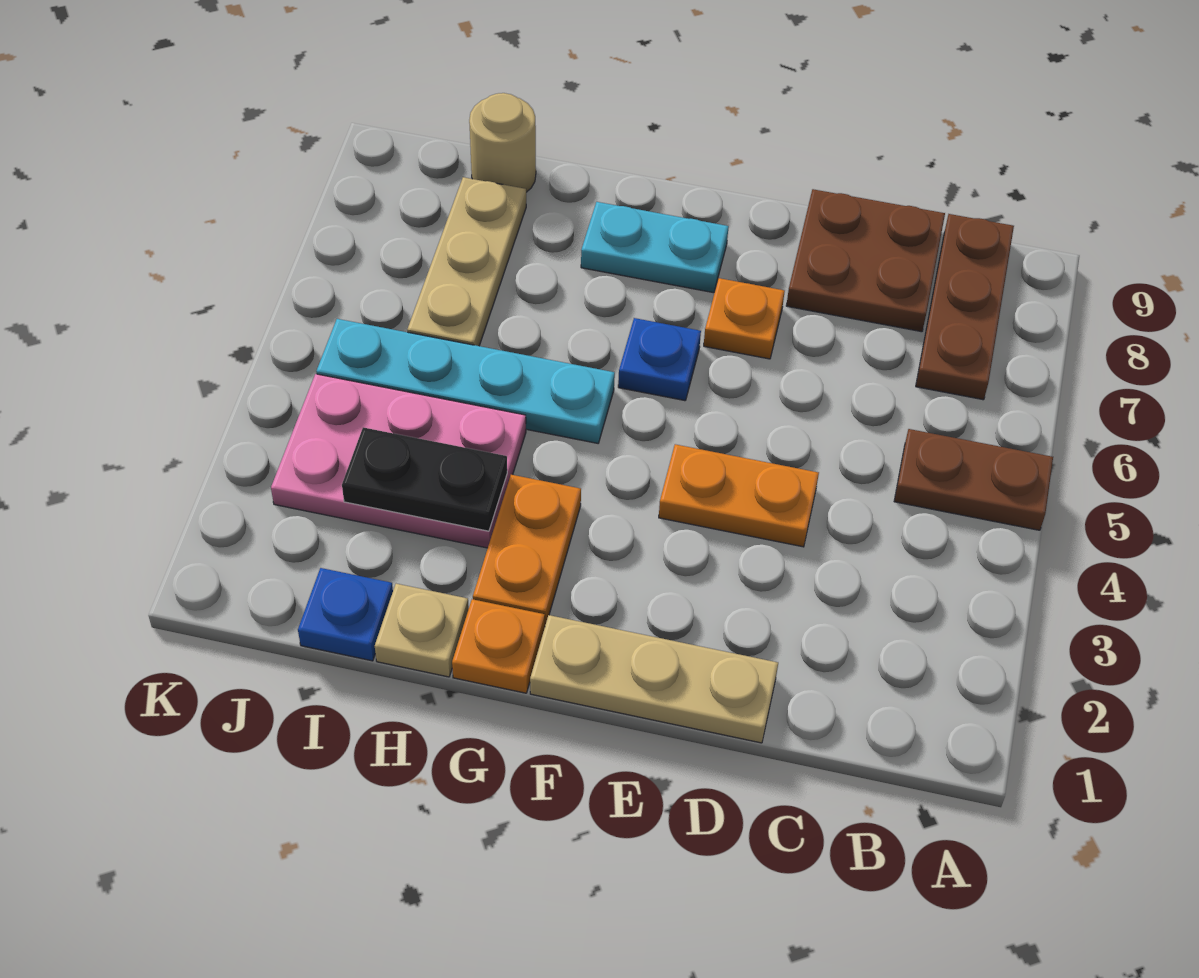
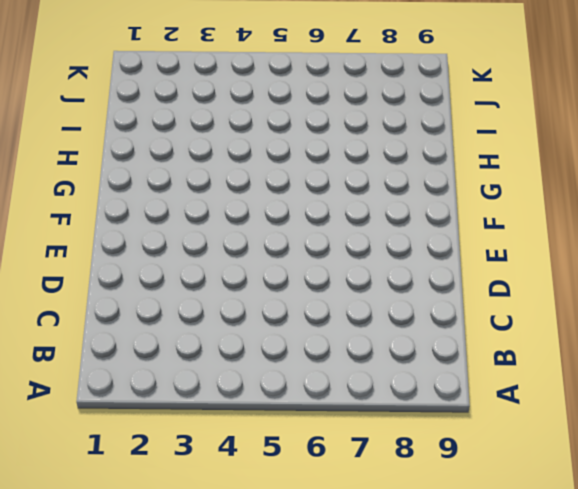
none -> brown plate A5:B5 level 1
none -> brown plate B7:B9 level 1
none -> brown plate C8:D9 level 1

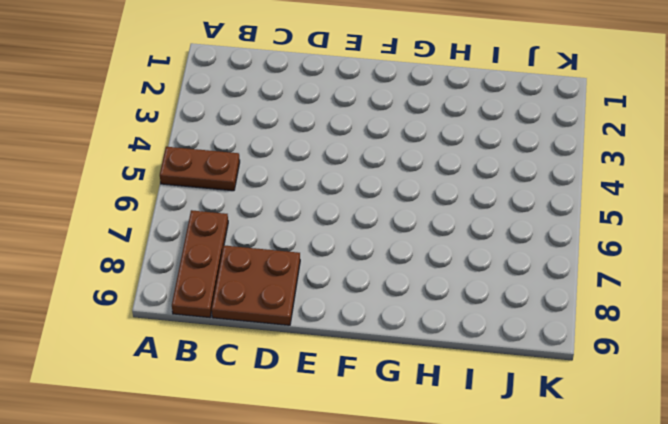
none -> tan plate D1:F1 level 1
none -> orange plate D4:E4 level 1
none -> orange plate E7 level 1

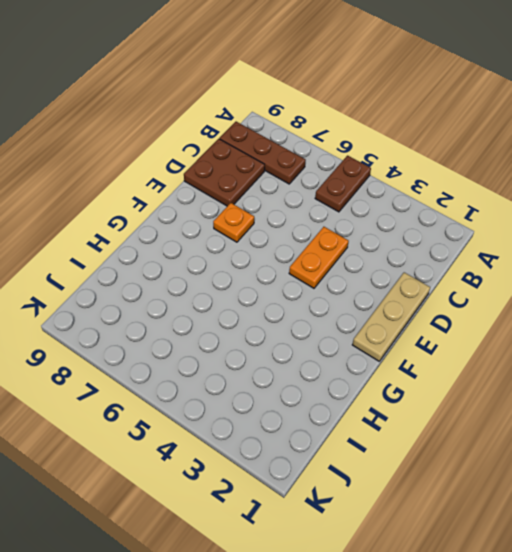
none -> blue plate F6 level 1
none -> cyan plate F8:G8 level 1
none -> orange plate G1 level 1

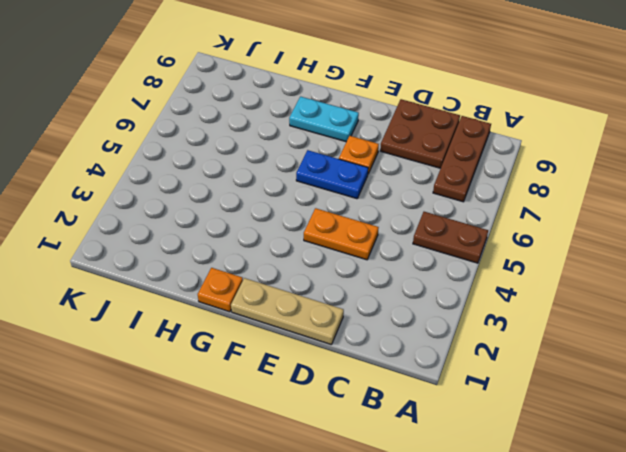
blue plate E6:F6 level 1 -> blue plate F6 level 1
none -> orange plate G2:G3 level 1
none -> cyan plate G5:J5 level 1
none -> tan plate H1 level 1

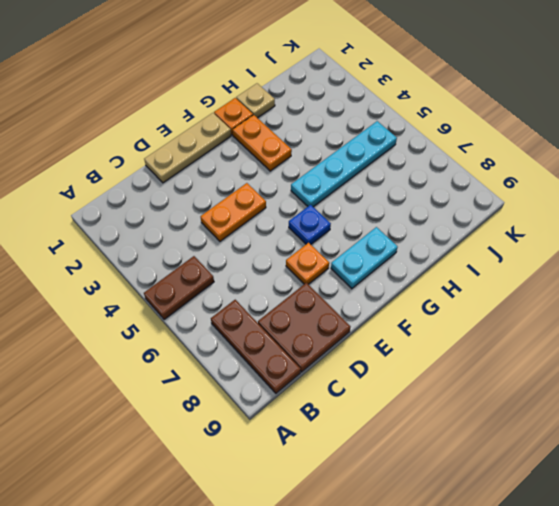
none -> pink plate H3:J4 level 1
none -> blue plate I1 level 1
none -> tan plate I6:I8 level 1

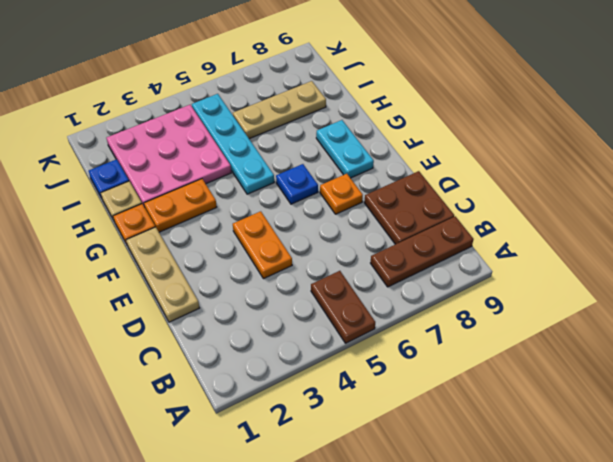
pink plate H2:J4 level 1 -> pink plate H3:J4 level 1
none -> tan round brick I9 level 1
none -> black plate H3:I3 level 2

